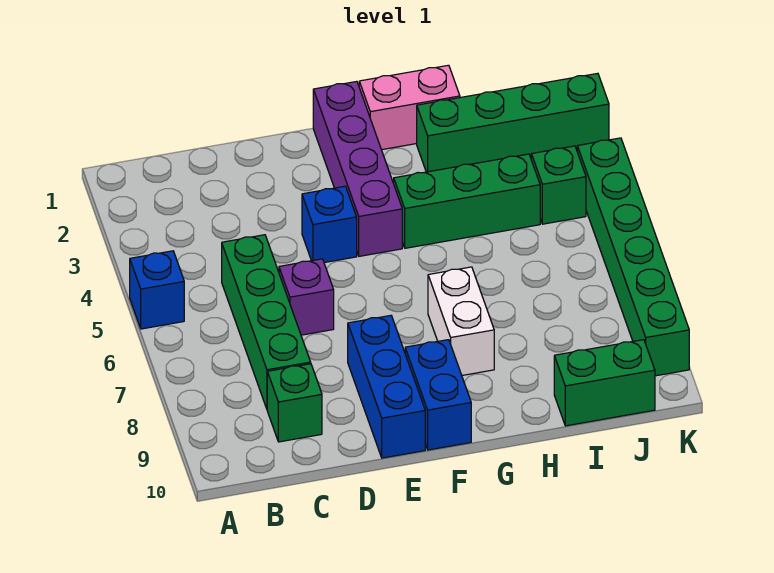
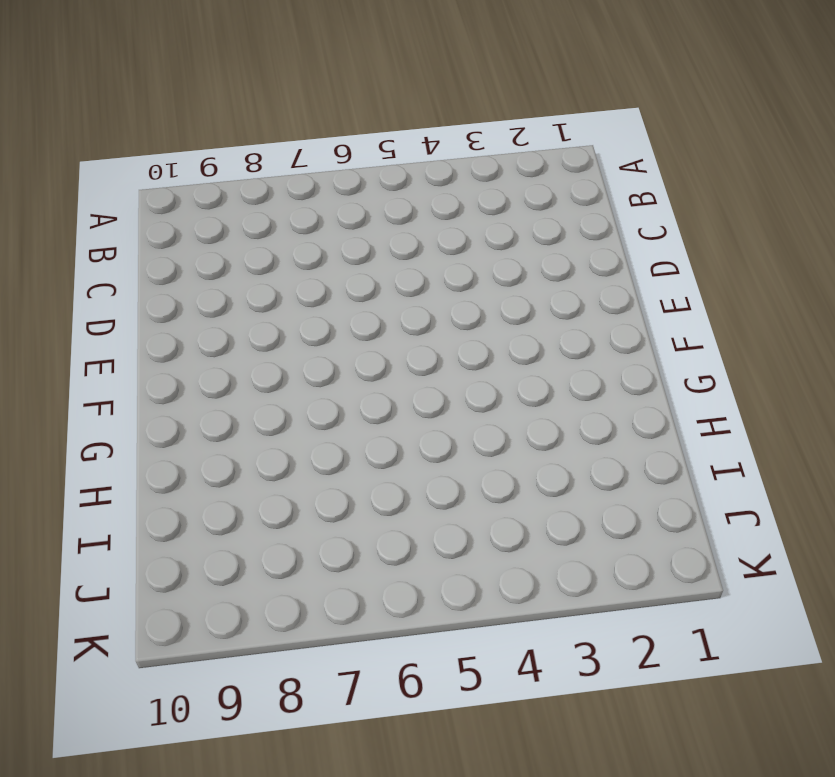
none -> blue brick A5 level 1
none -> green brick C5:C8 level 1
none -> green brick C9 level 1

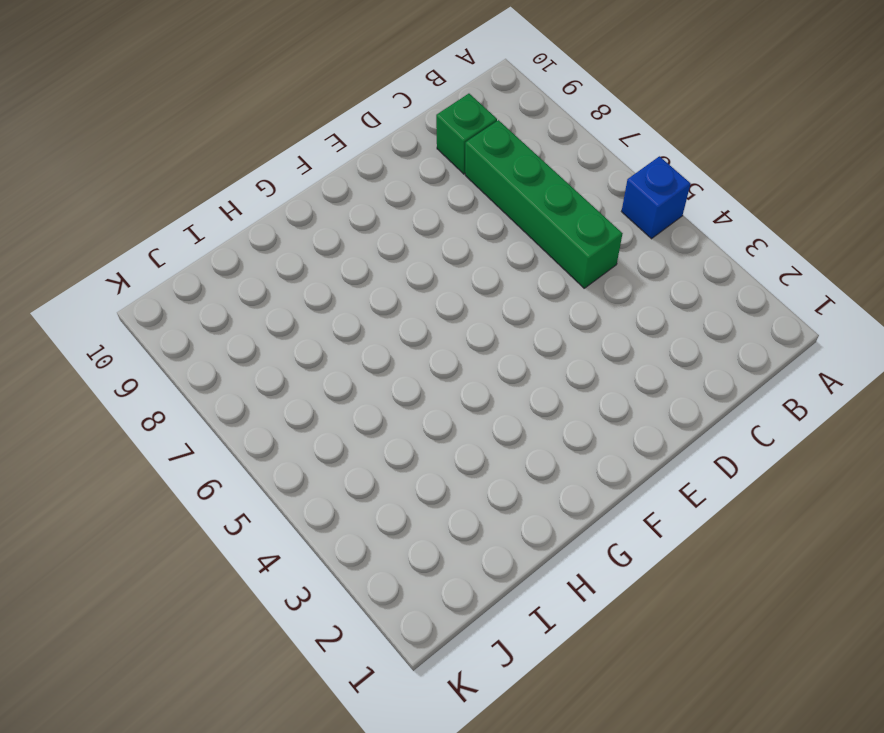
none -> purple brick D6 level 1
none -> blue brick E4 level 1
none -> blue brick E8:E10 level 1

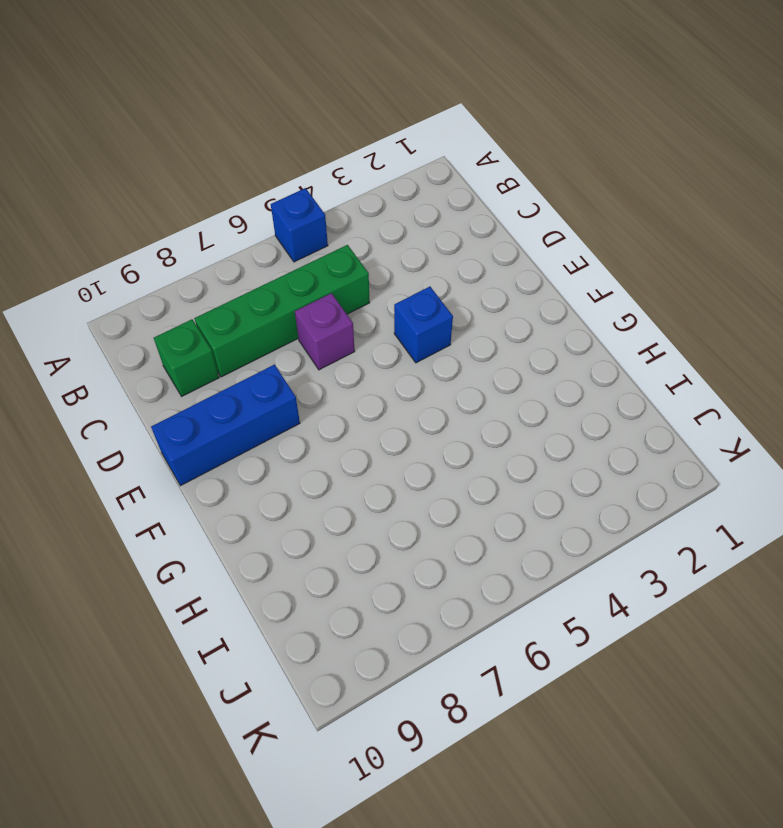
none -> purple brick F1:F4 level 1
none -> blue brick F9:F10 level 1
none -> pink brick G1:H1 level 1

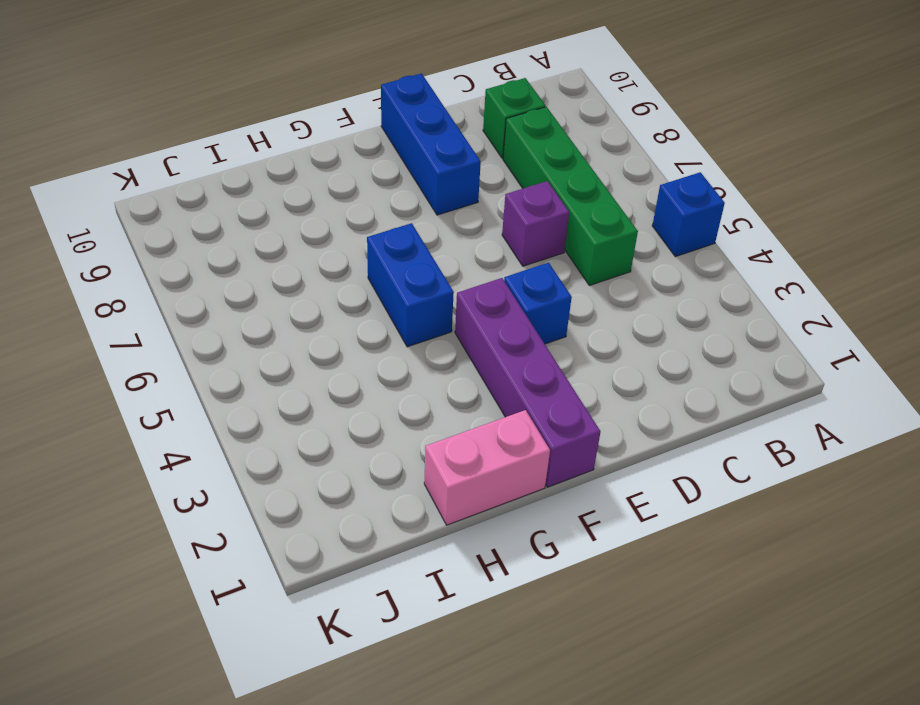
blue brick G5:G6 level 1 -> blue brick F9:F10 level 1
none -> green brick G4:I4 level 1
none -> white brick G7:G8 level 1
none -> green brick H2:K2 level 1

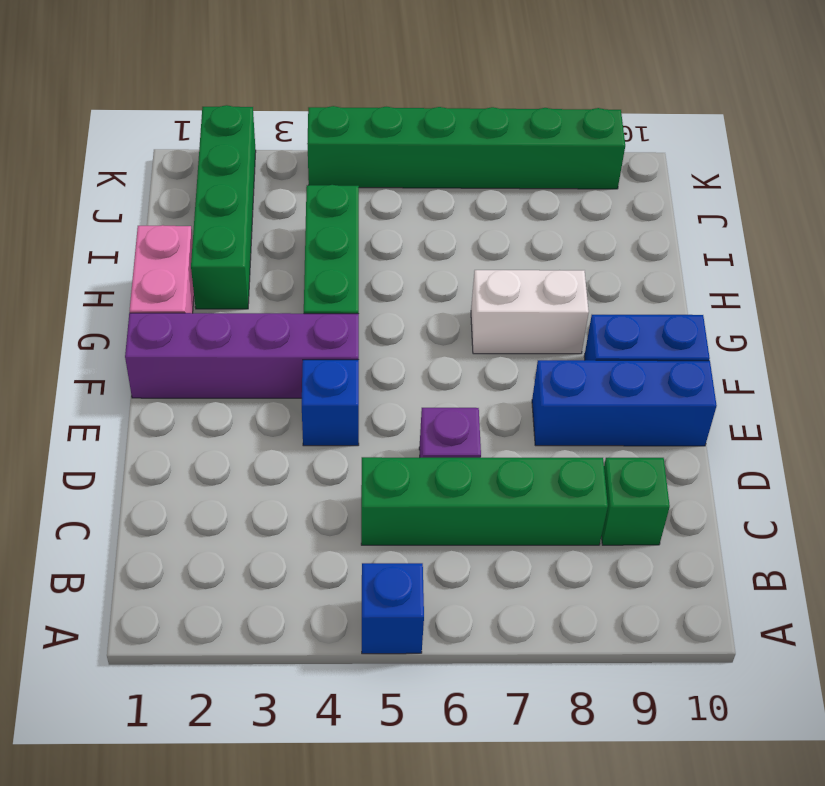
none -> green brick I10:J10 level 1
none -> green brick J4 level 1

